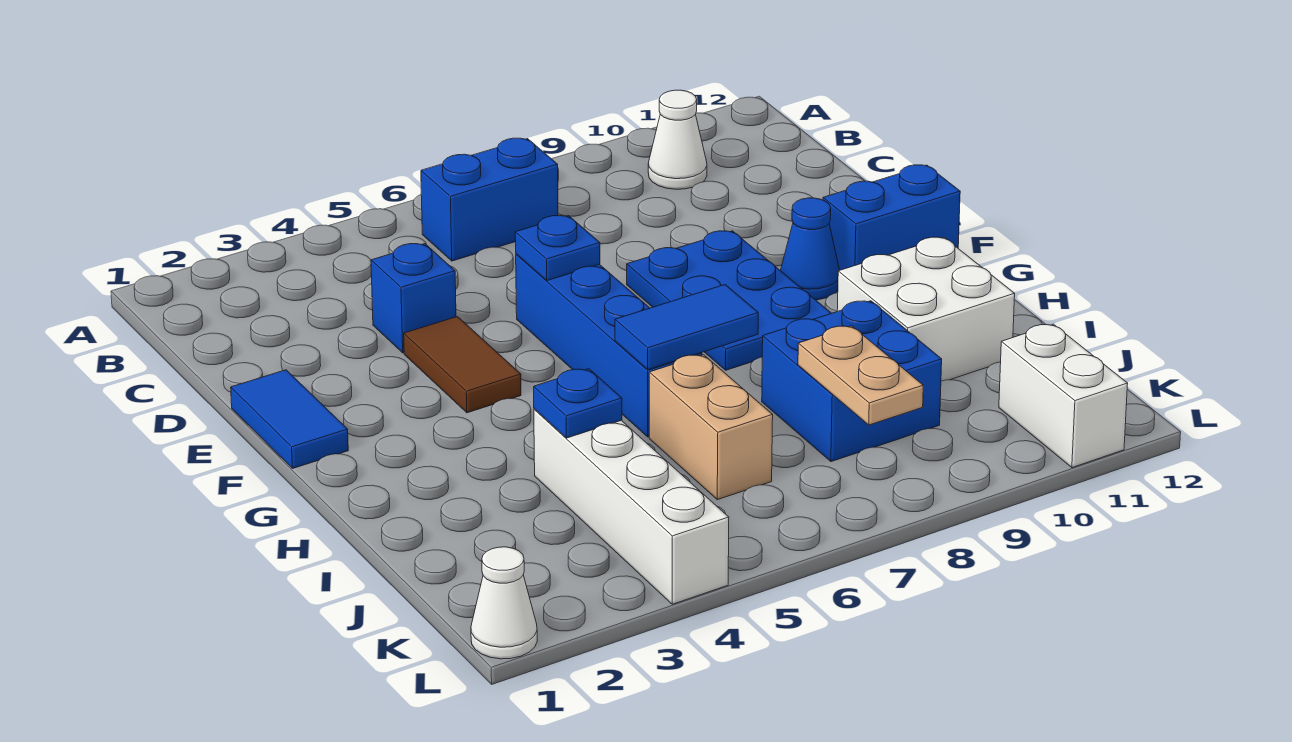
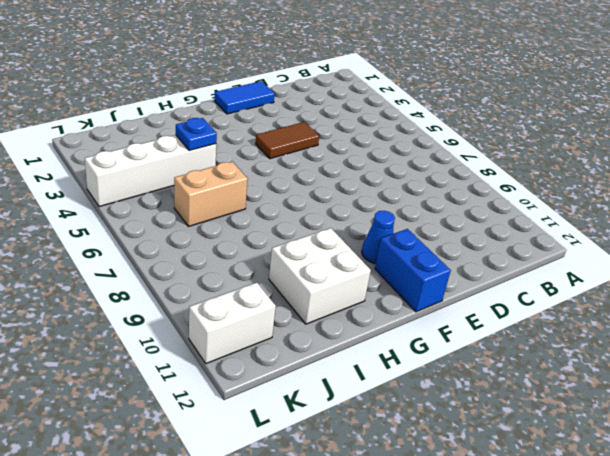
none -> blue brick B6:B7 level 1
none -> white cone B10 level 1
none -> blue brick D4 level 1

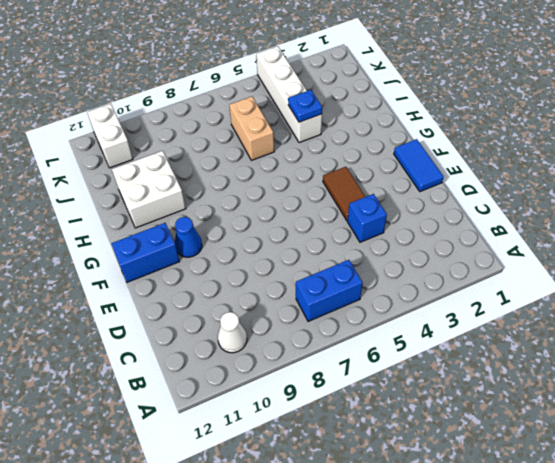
none -> blue brick E6:H6 level 1
none -> blue plate E8:G9 level 1
none -> blue brick I8:J9 level 1

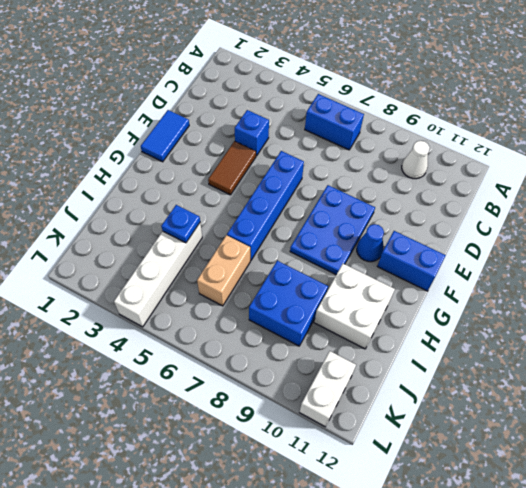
none -> white cone L1 level 1
none -> blue plate E6 level 2
none -> blue tile H6:H7 level 2

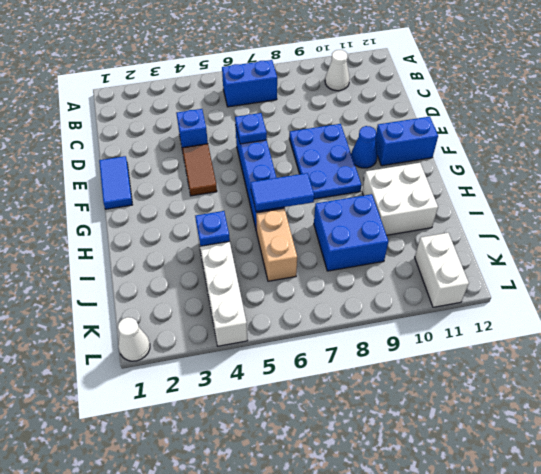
none -> tan plate J8:K8 level 2

